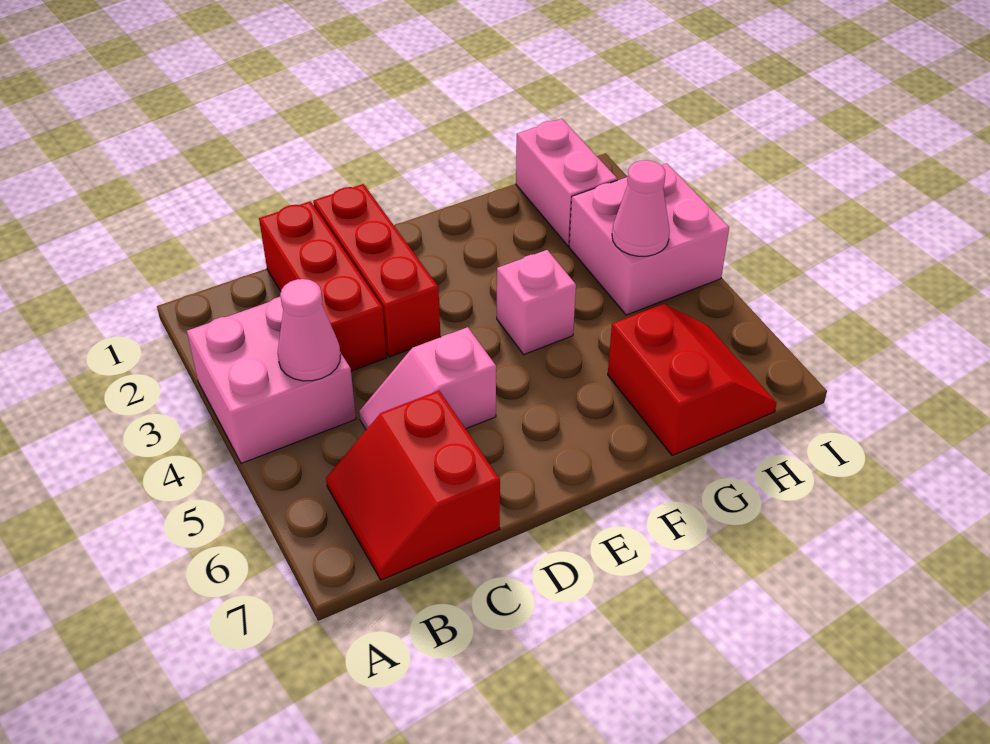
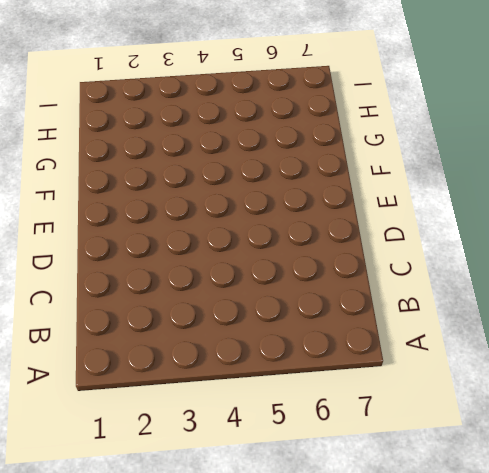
none -> pink brick A3:B4 level 1
none -> red slope B6:C7 level 1 top C

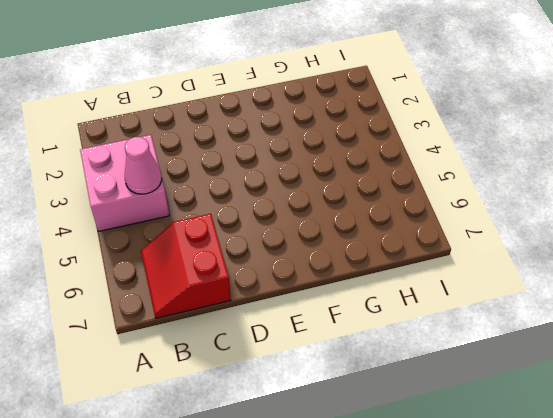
none -> red brick C1:C3 level 1
none -> pink slope C5:D5 level 1 top D

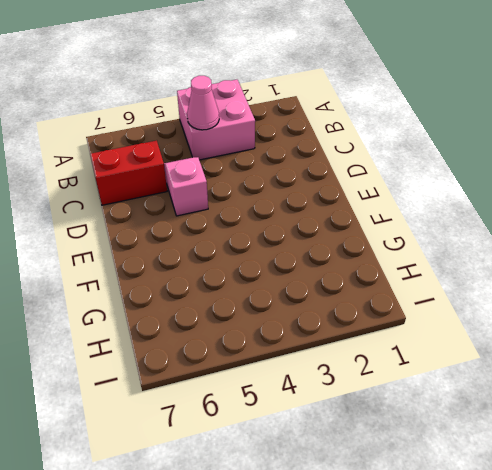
none -> red brick C1:C3 level 1
none -> red brick D1:D3 level 1

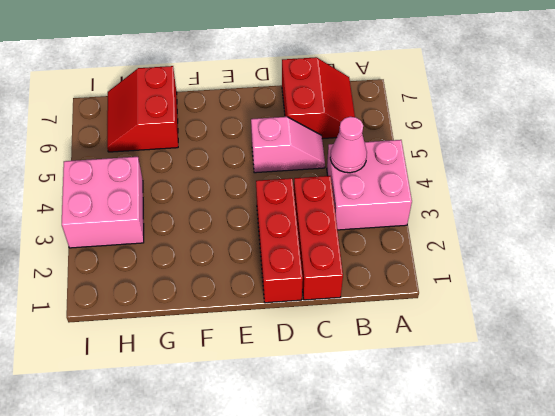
none -> pink brick F4 level 1
none -> pink brick H1:H2 level 1

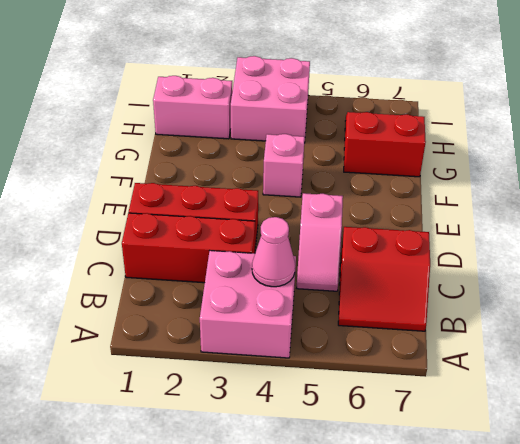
none -> pink cone H4 level 2

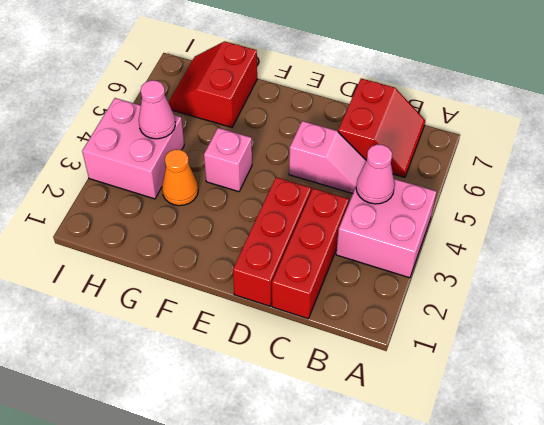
orange cone G3 level 1 -> none
none -> pink brick H1:H2 level 1

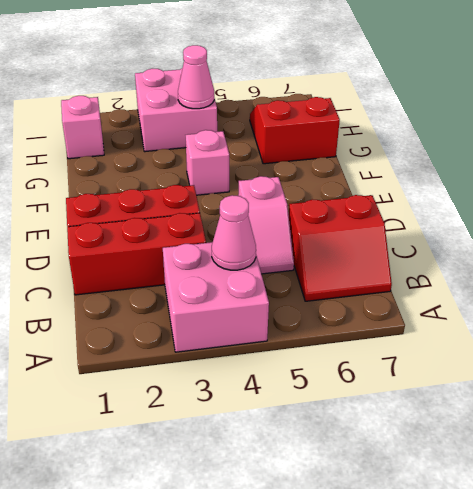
pink brick H1 level 1 -> pink brick H1:H2 level 1

